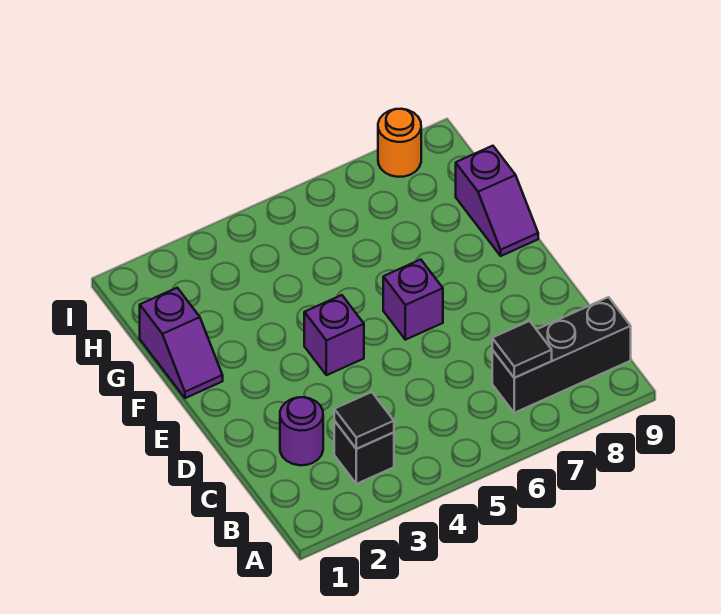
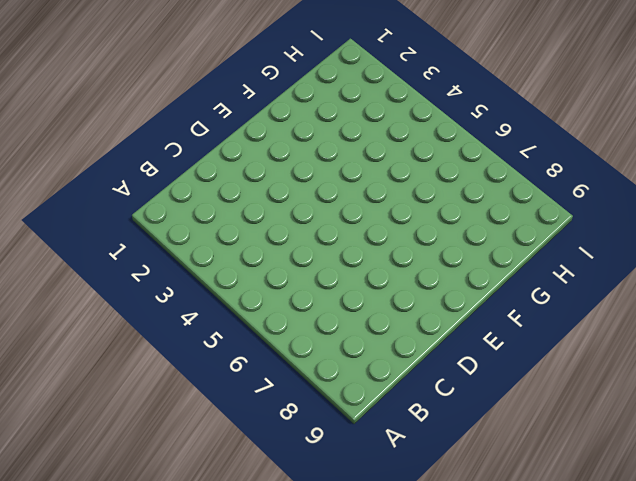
none -> black brick B3 level 1
none -> black brick B7:B9 level 1

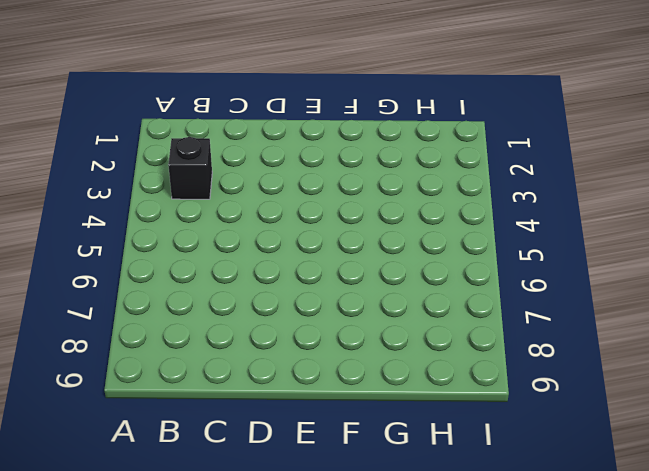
none -> black brick B7:B9 level 1
none -> purple round brick C2 level 1

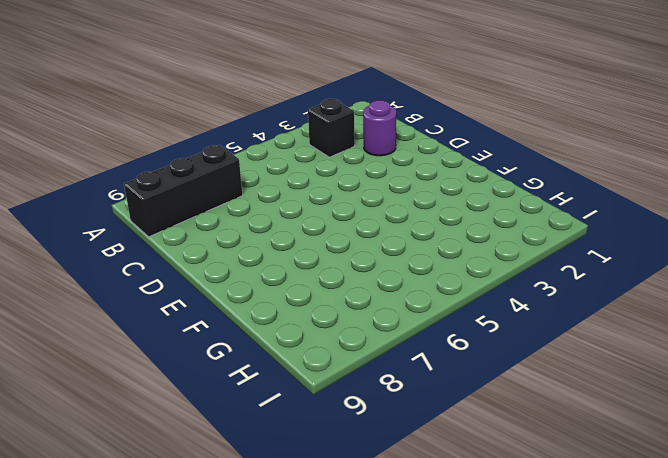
none -> purple brick E4 level 1
none -> purple brick E6 level 1

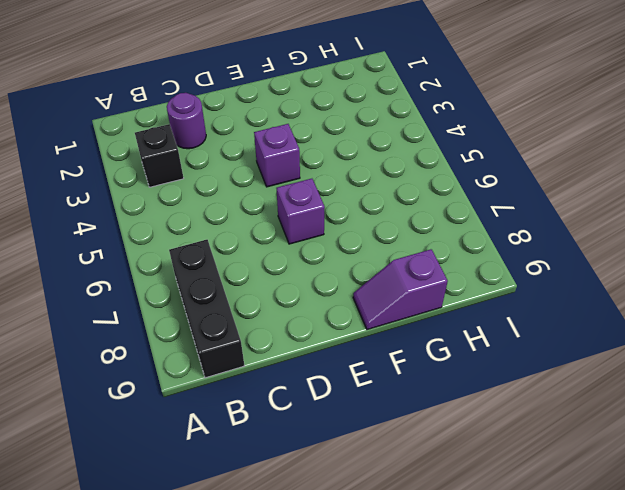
none -> purple slope F1:G1 level 1 top G
none -> orange round brick I8 level 1

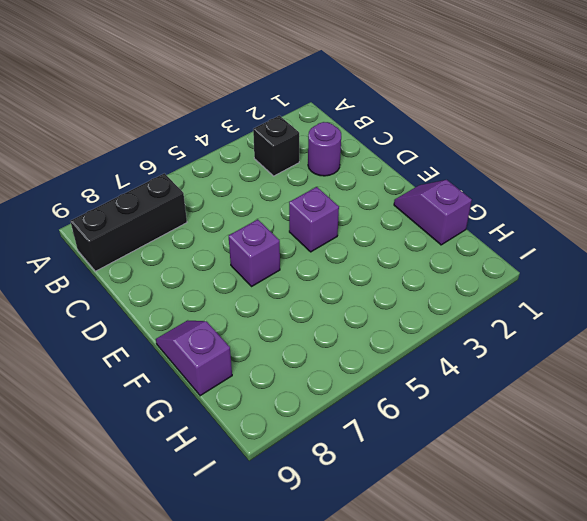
none -> orange round brick I8 level 1
none -> black tile B3 level 2

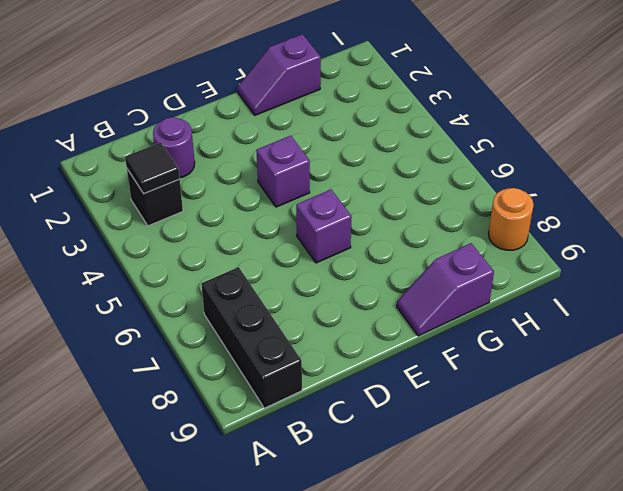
none -> black tile B7 level 2

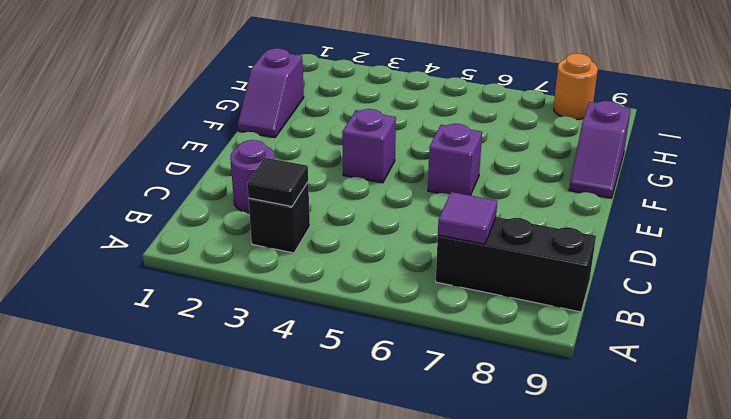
purple tile B7 level 2 -> black tile B7 level 2

